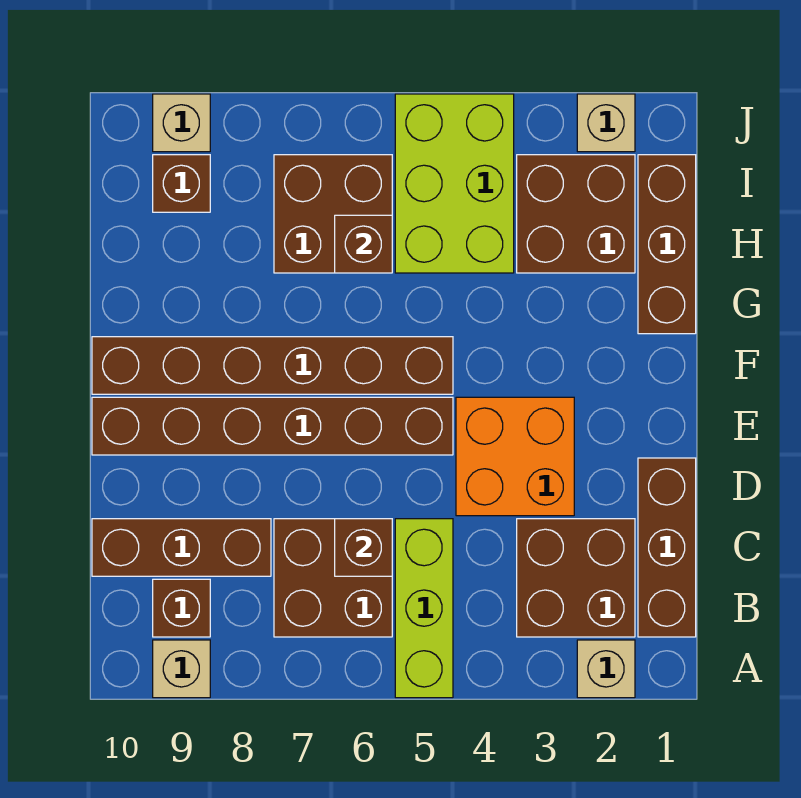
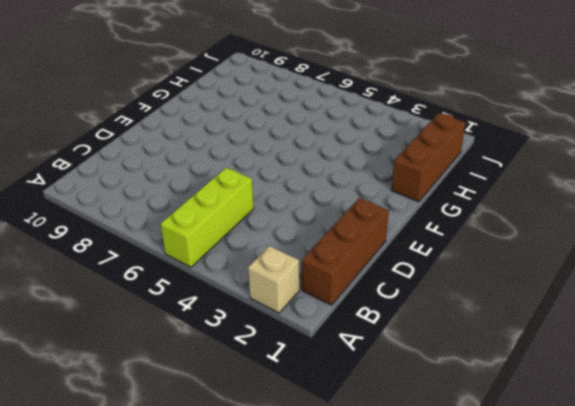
none -> tan brick A9 level 1
none -> brown brick B2:C3 level 1
none -> brown brick B6:C7 level 1

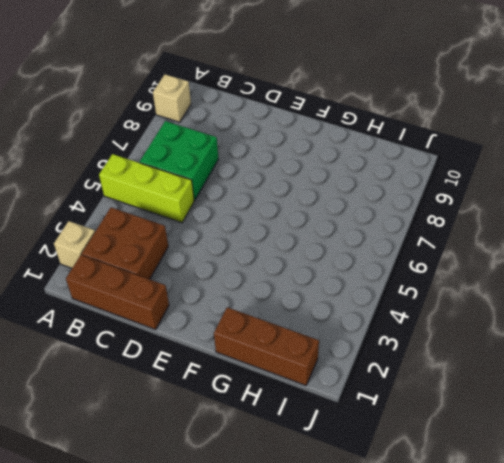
green brick B6:C7 level 1 -> brown brick B6:C7 level 1
none -> brown brick B9 level 1
none -> brown brick C8:C10 level 1
none -> orange brick D3:E4 level 1

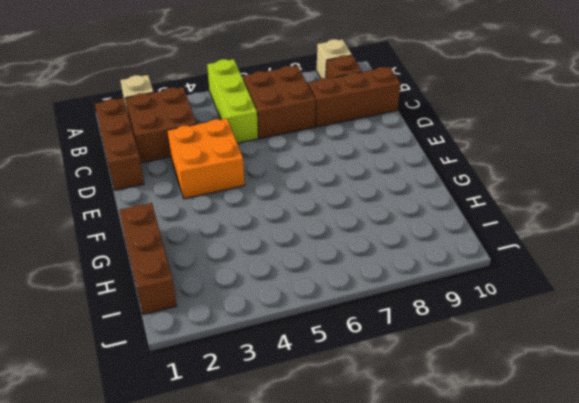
none -> brown brick E5:E10 level 1
none -> brown brick F5:F10 level 1
none -> brown brick H2:I3 level 1

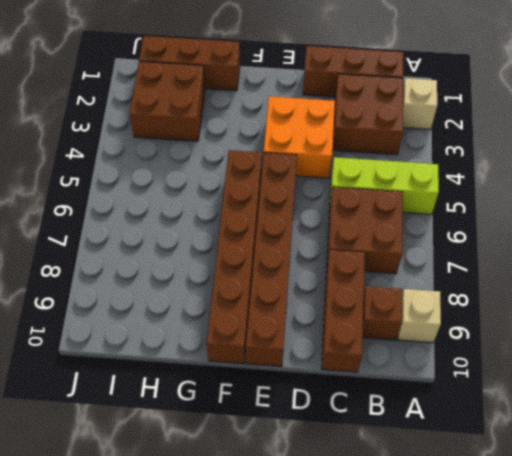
none -> lime brick H4:J5 level 1
none -> brown brick H6:I7 level 1
none -> brown brick I9 level 1

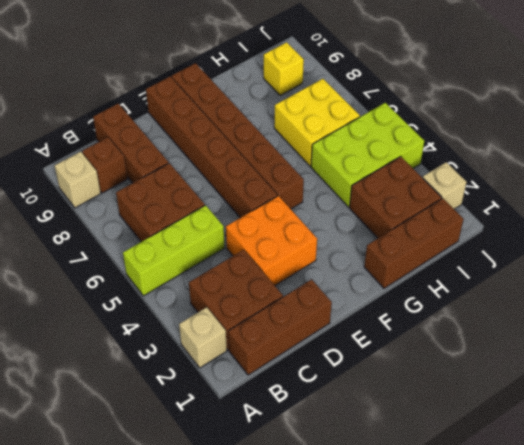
yellow brick H6:I7 level 1 -> brown brick H6:I7 level 1
yellow brick I9 level 1 -> brown brick I9 level 1
none -> tan brick J9 level 1
none -> brown brick C6 level 2
none -> brown brick H6 level 2

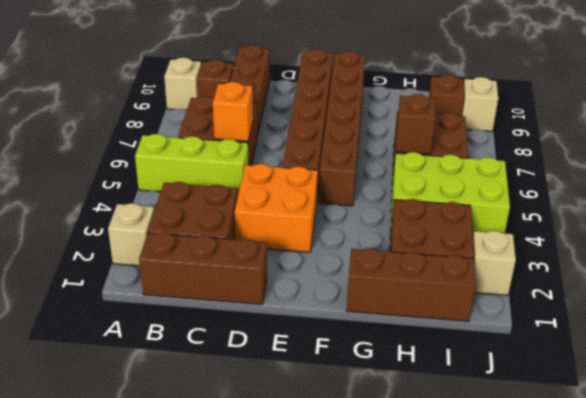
orange brick C6 level 2 -> brown brick C6 level 2

